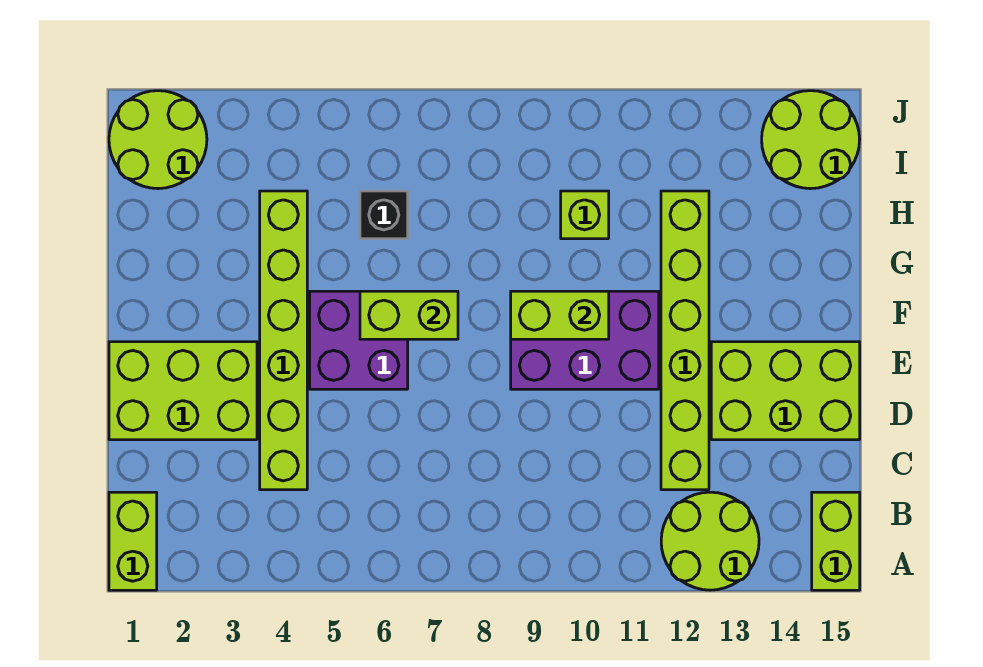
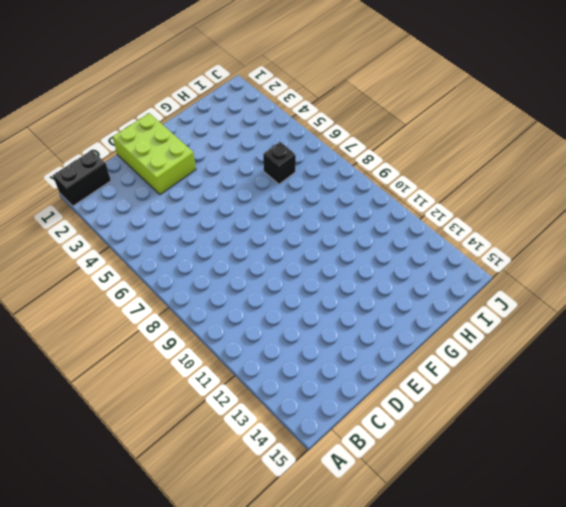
black brick A1:B1 level 1 -> lime brick A1:B1 level 1
none -> lime round brick A12:B13 level 1
none -> lime brick A15:B15 level 1
none -> lime brick C4:H4 level 1

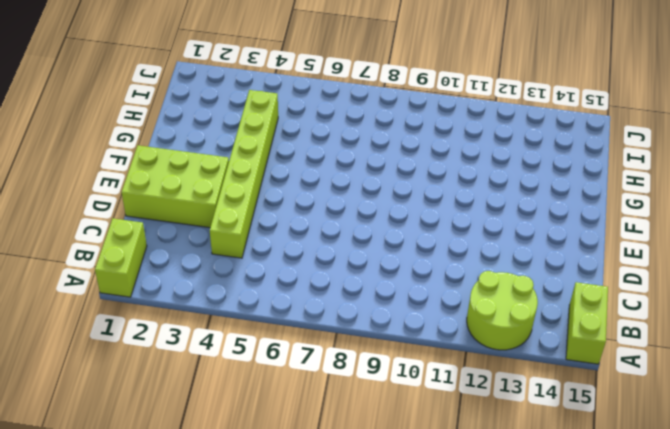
none -> lime brick C12:H12 level 1
none -> lime brick D13:E15 level 1
none -> purple brick E5:F6 level 1

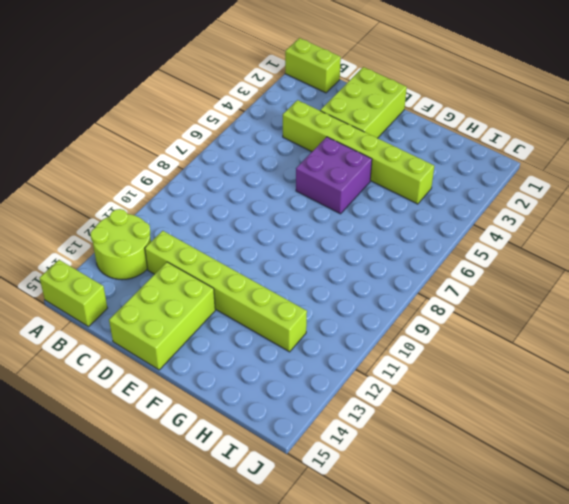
none -> purple brick E9:F11 level 1
none -> black brick H6 level 1
none -> lime brick H10 level 1

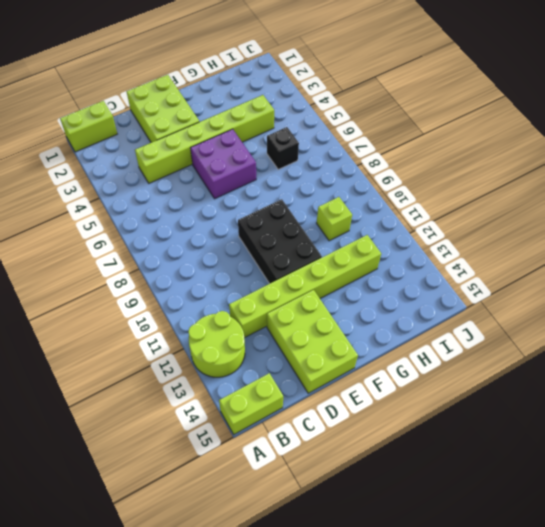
black brick E9:F11 level 1 -> purple brick E9:F11 level 1
none -> lime round brick I1:J2 level 1
none -> lime round brick I14:J15 level 1
none -> lime brick F6:F7 level 2

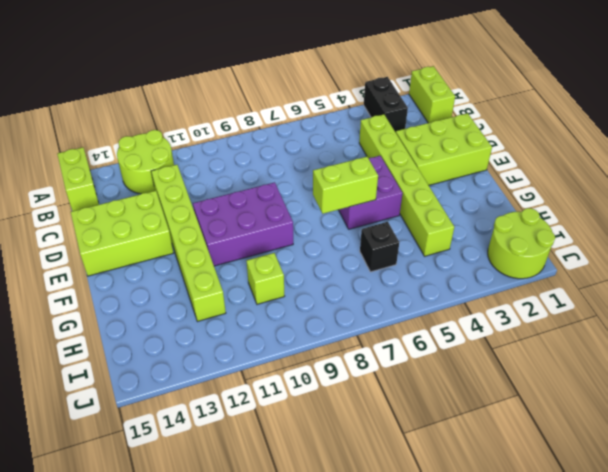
black brick A3:B3 level 1 -> none
none -> lime round brick I14:J15 level 1
none -> lime brick F9:F10 level 2

